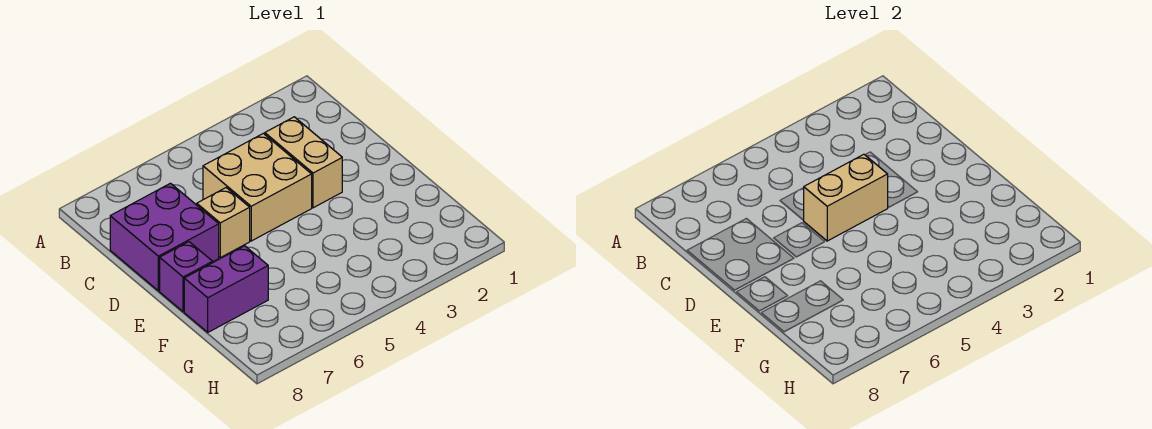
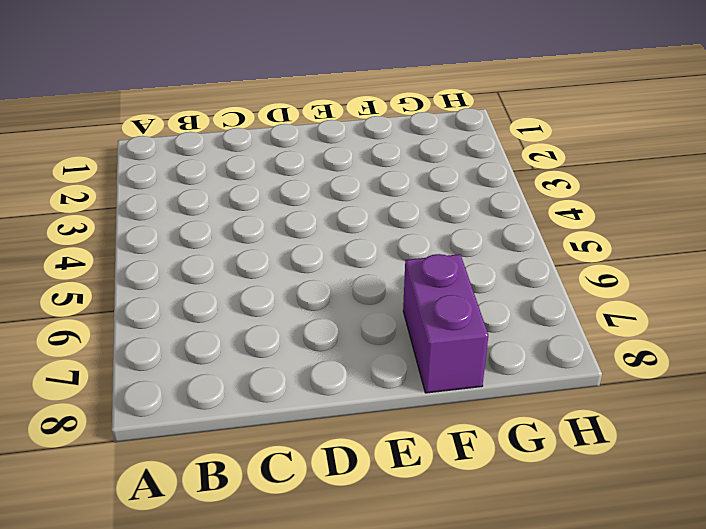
none -> tan brick C3:D3 level 1
none -> tan brick C4:D5 level 1

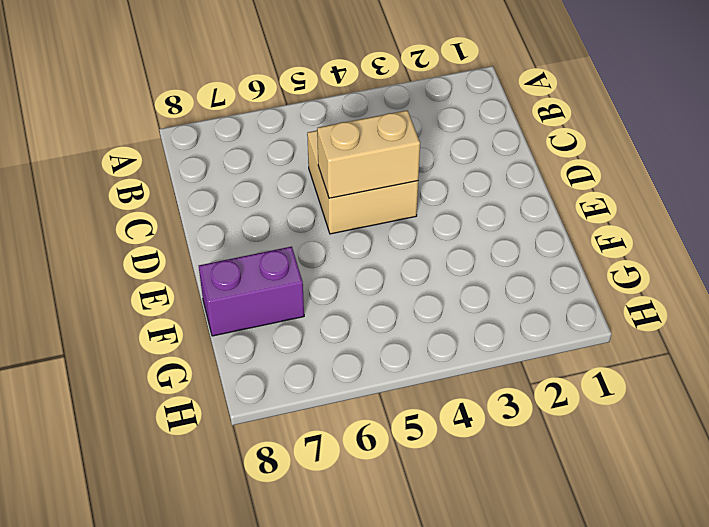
none -> tan brick C3:D3 level 1
none -> purple brick C7:D8 level 1

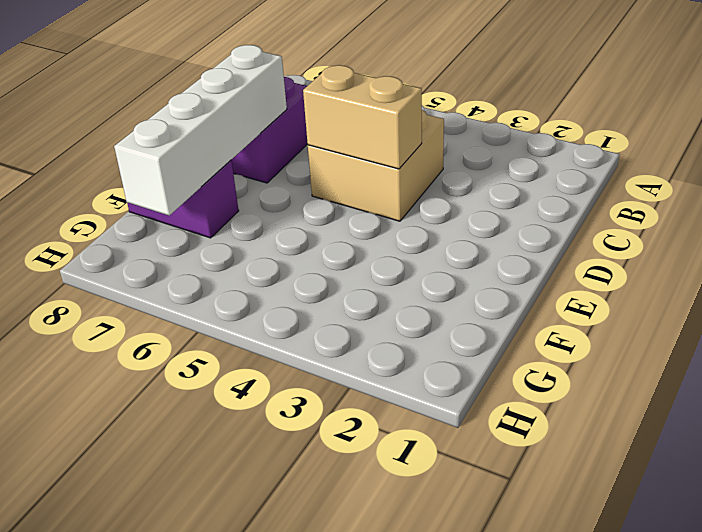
white brick D7:G7 level 2 -> none
none -> tan brick C3:D3 level 1
none -> tan brick D6 level 1

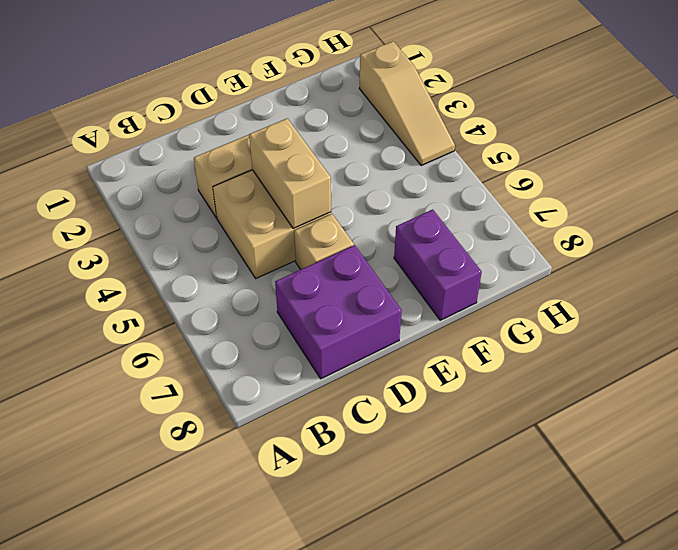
tan slope H2:H4 level 1 top 2 -> none
none -> purple brick E8 level 1

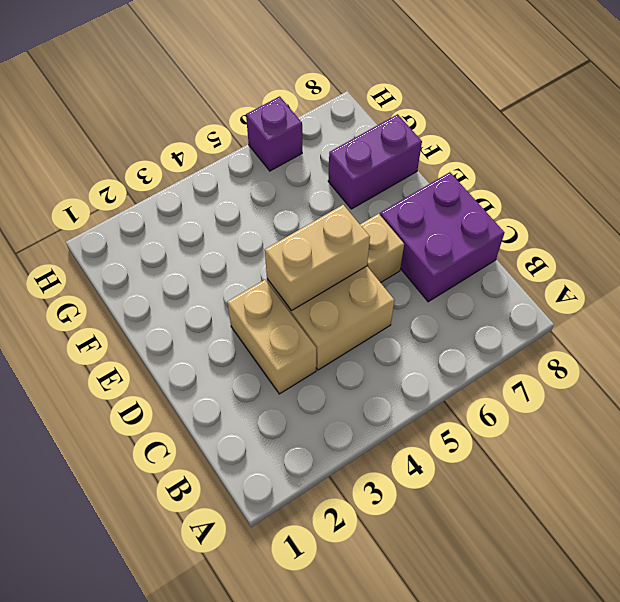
purple brick H6 level 1 -> purple brick E8 level 1

